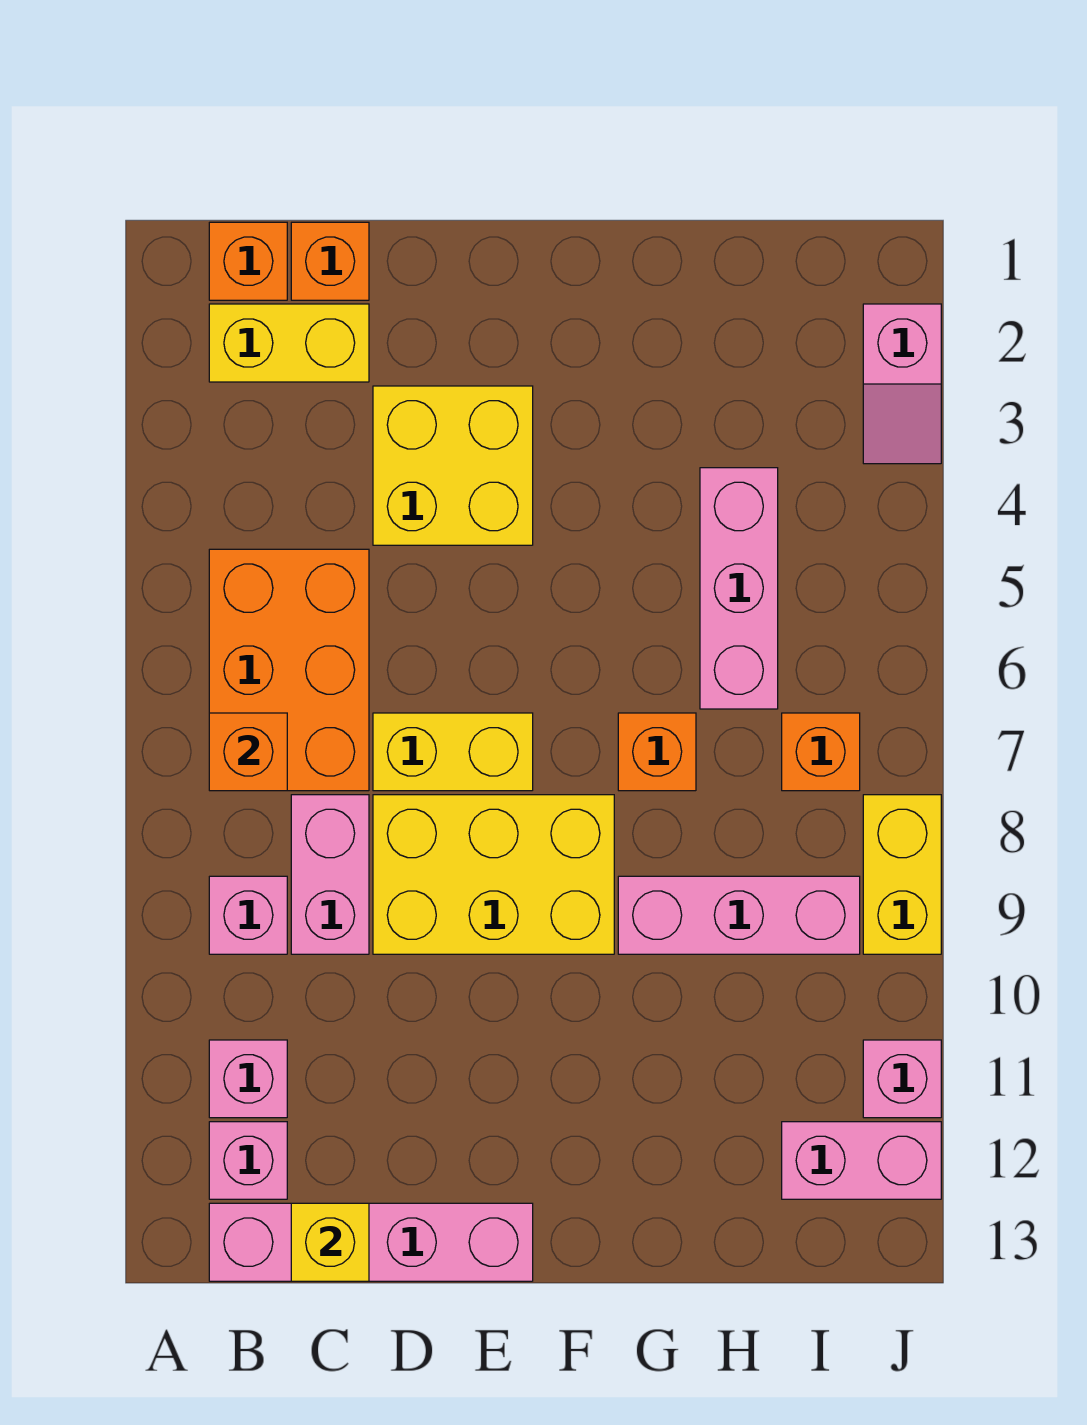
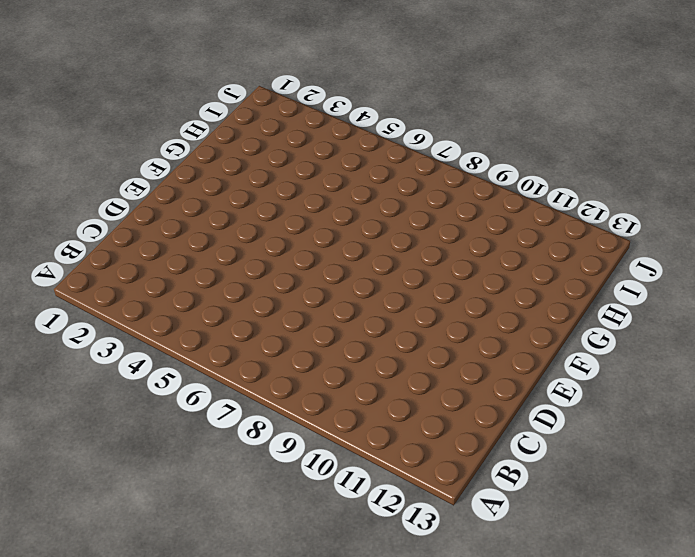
none -> orange brick B1 level 1
none -> yellow brick B2:C2 level 1
none -> orange brick B5:C7 level 1

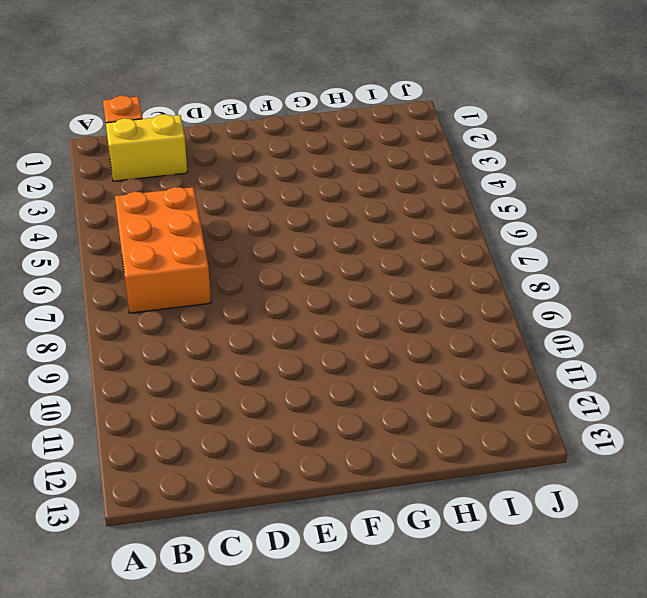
none -> pink brick B9 level 1
none -> pink brick B11 level 1
none -> pink brick B12 level 1

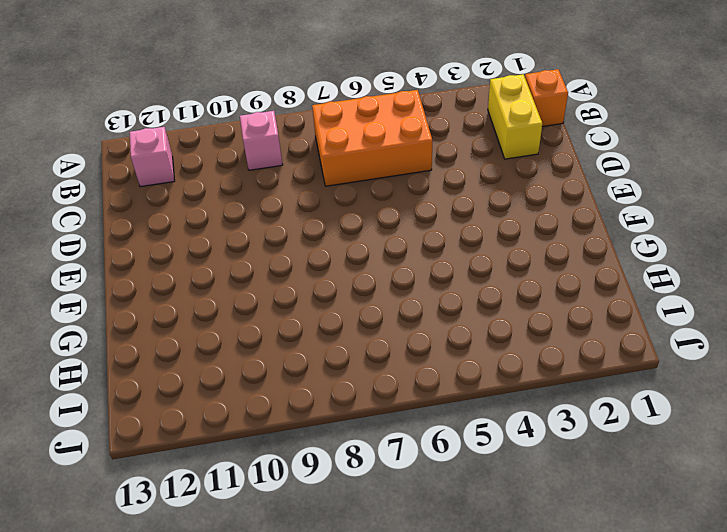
none -> pink brick B11 level 1
none -> pink brick B13:E13 level 1
none -> orange brick C1 level 1

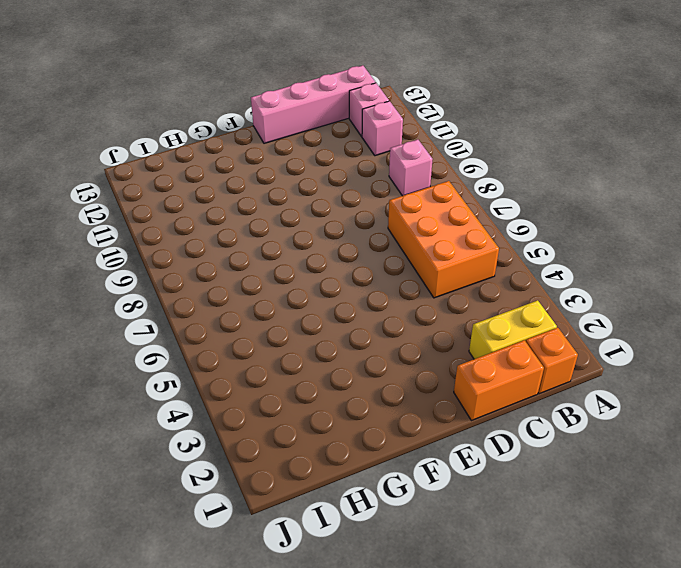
orange brick C1:D1 level 1 -> orange brick C1 level 1
none -> pink brick C8:C9 level 1
none -> yellow brick D3:E4 level 1
none -> yellow brick D7:E7 level 1

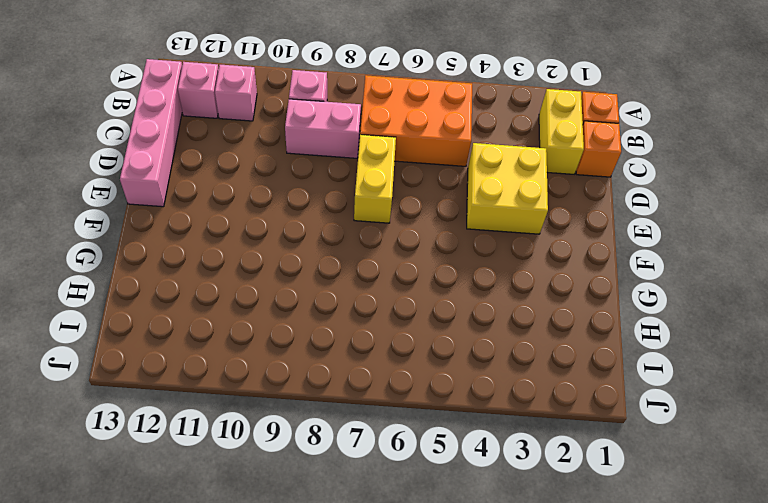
none -> yellow brick D8:F9 level 1
none -> orange brick G7 level 1
none -> pink brick G9:I9 level 1

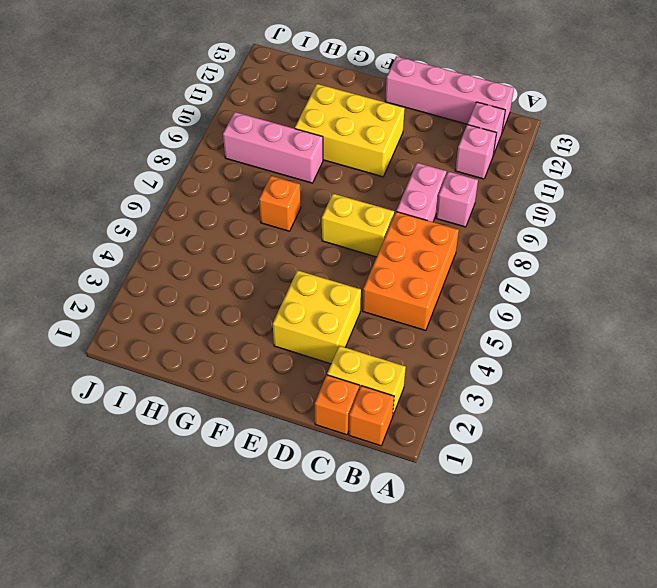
yellow brick E10:G11 level 1 -> yellow brick D8:F9 level 1
none -> pink brick H4:H6 level 1
none -> orange brick I7 level 1
none -> pink brick I12:J12 level 1

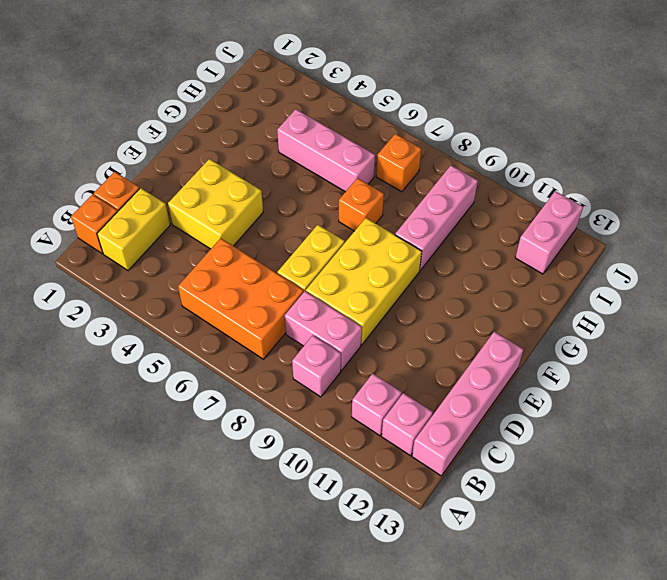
none -> pink slope J2:J3 level 1 top 2
none -> yellow brick J8:J9 level 1
none -> pink brick J11 level 1

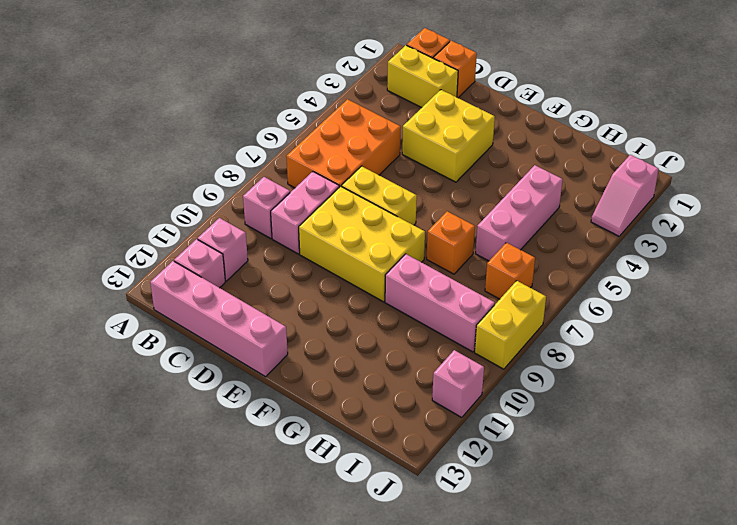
none -> pink brick I12:J12 level 1
none -> orange brick B7 level 2
none -> yellow brick C13 level 2

